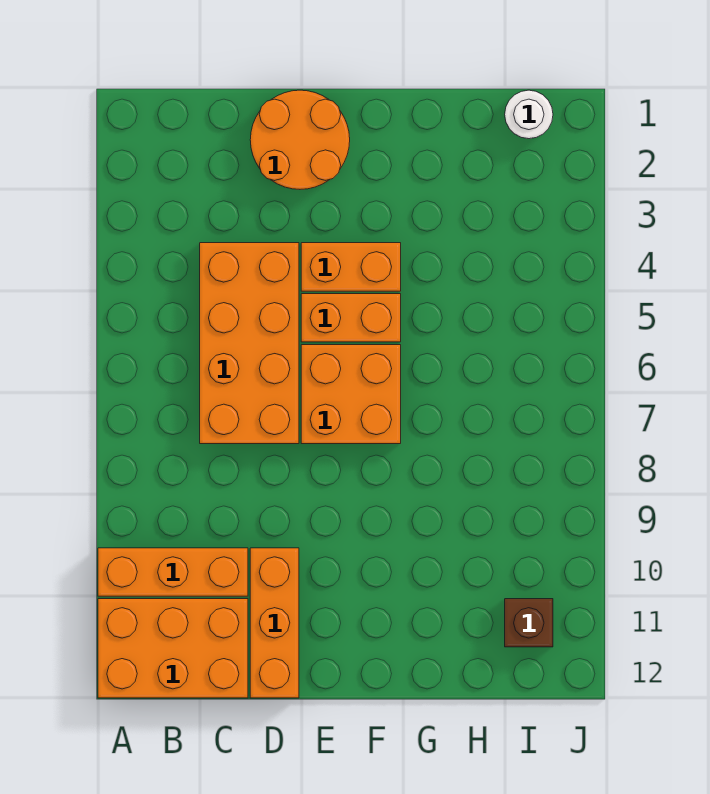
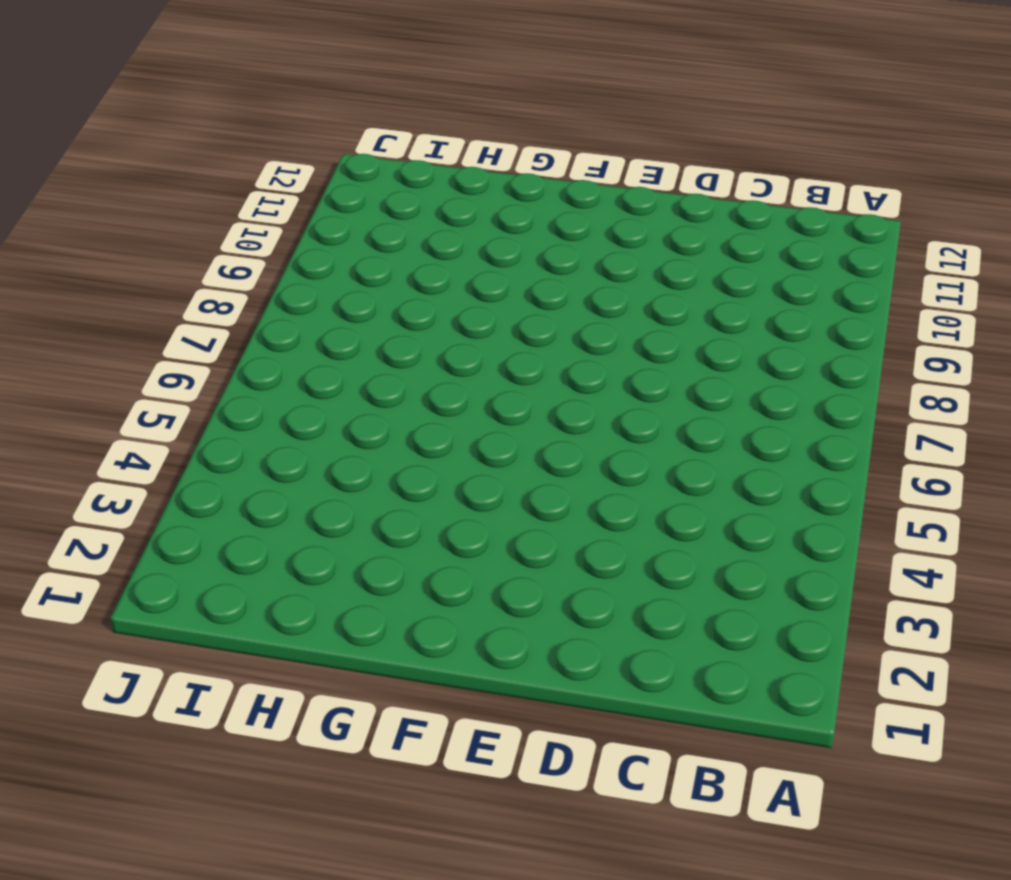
none -> orange brick A10:C10 level 1
none -> orange brick A11:C12 level 1

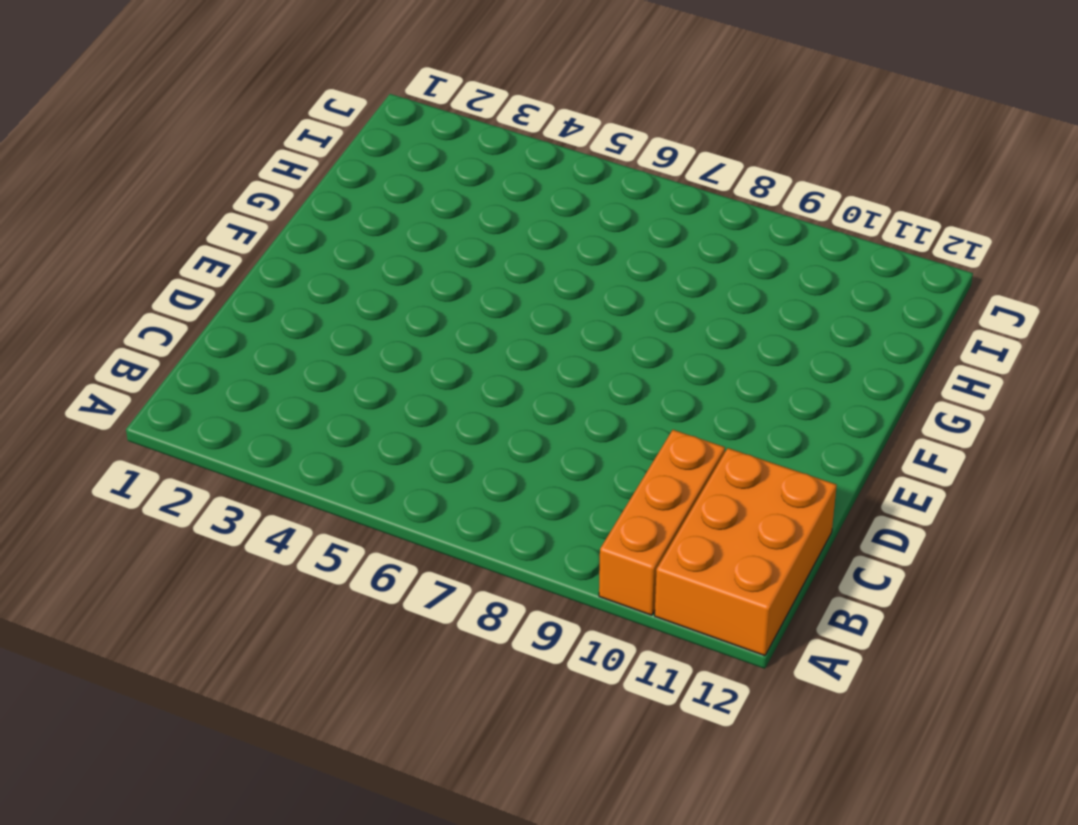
none -> orange brick C4:D7 level 1
none -> orange round brick D1:E2 level 1

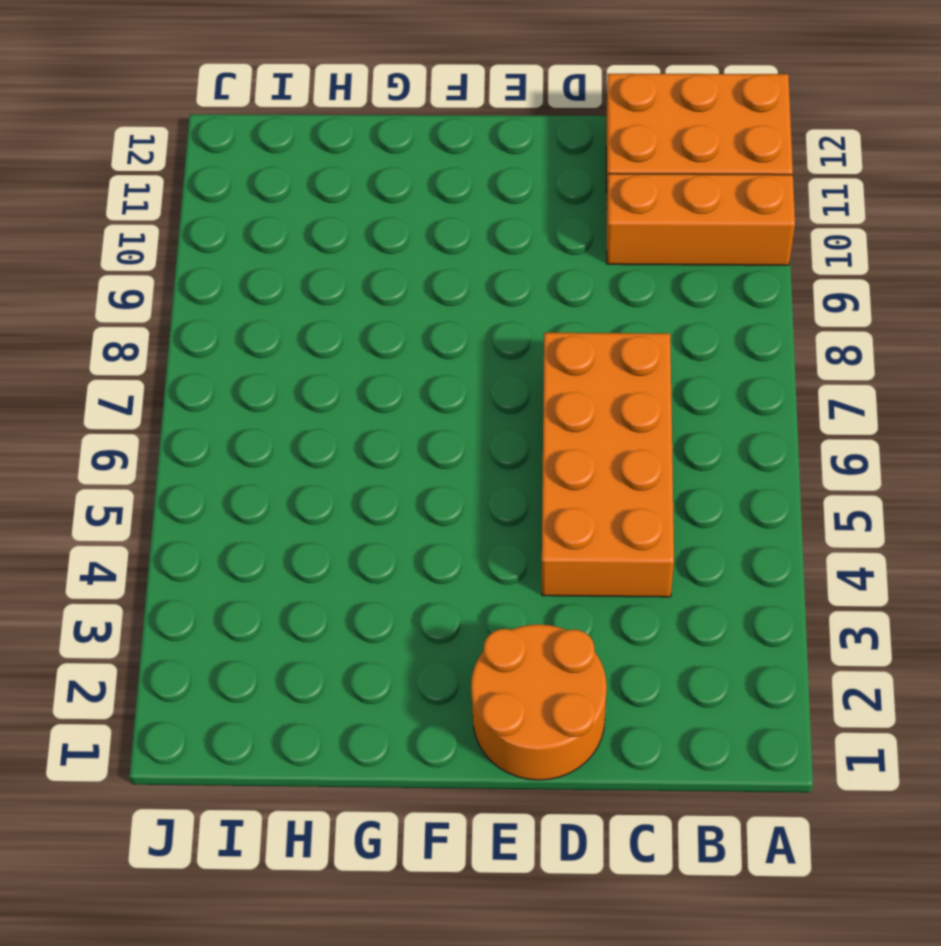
none -> orange brick D10:D12 level 1
none -> orange brick E4:F4 level 1

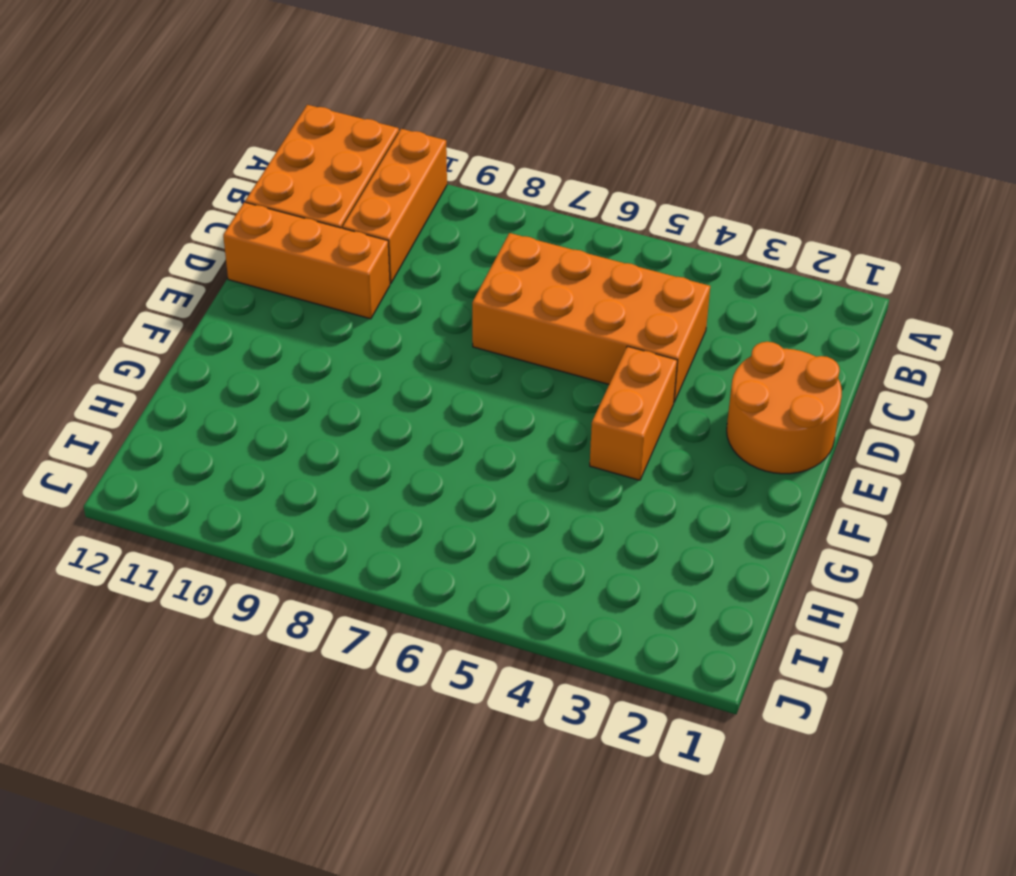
none -> orange brick E5:F5 level 1
none -> orange brick E6:F7 level 1

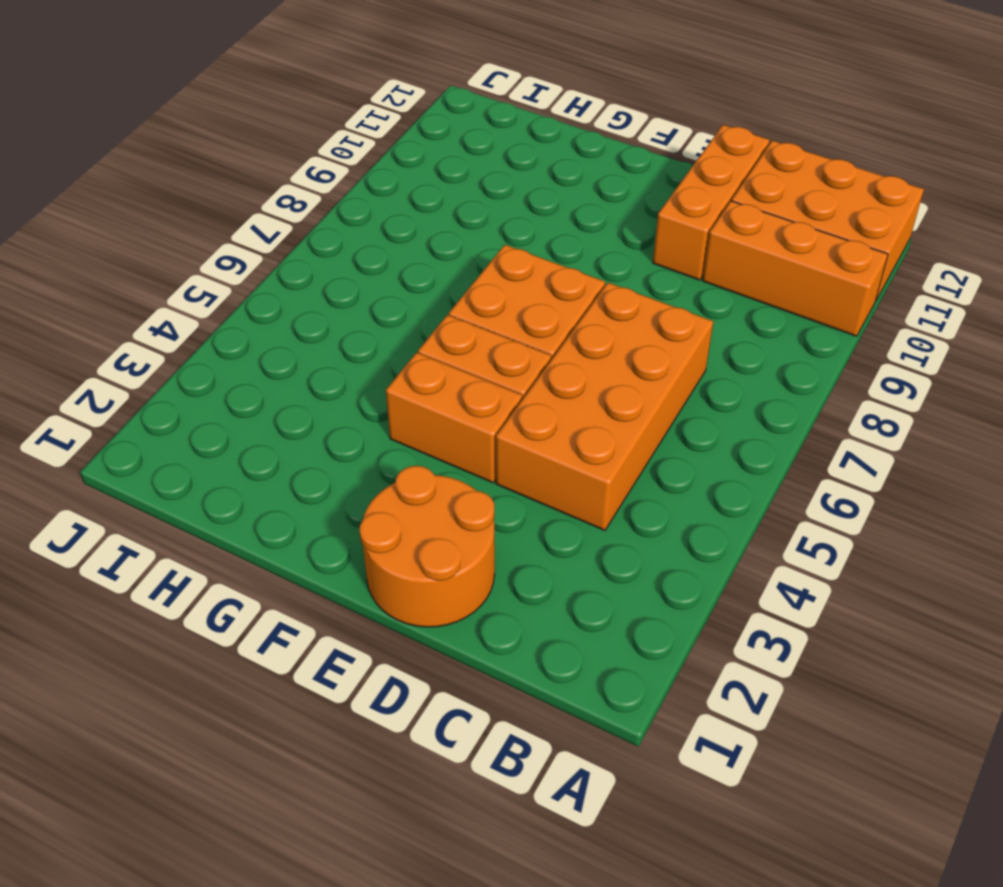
none -> white round brick I1 level 1
none -> brown brick I11 level 1

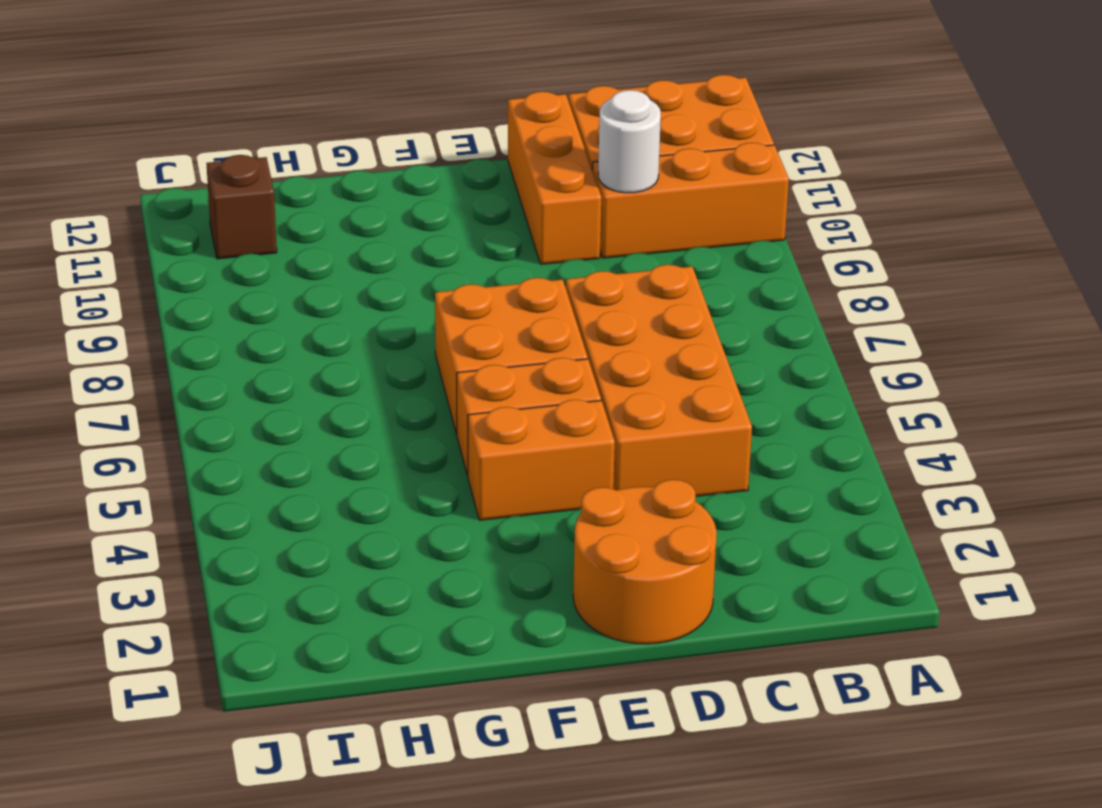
white round brick C10 level 2 -> white round brick I1 level 1

